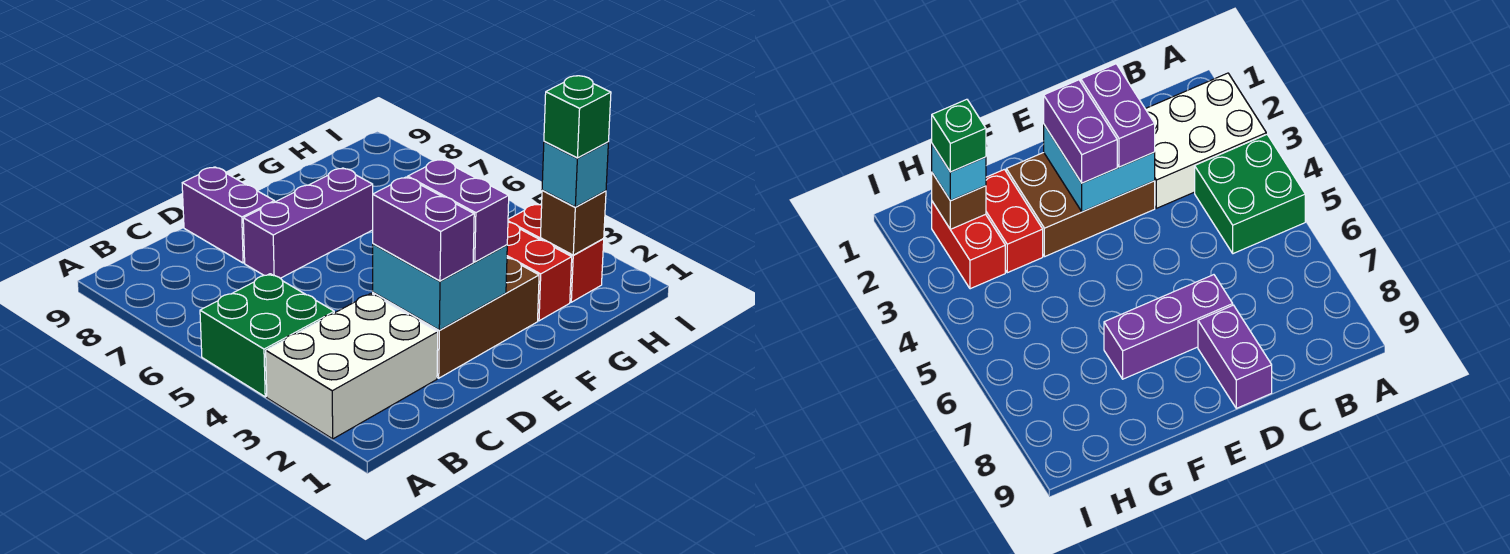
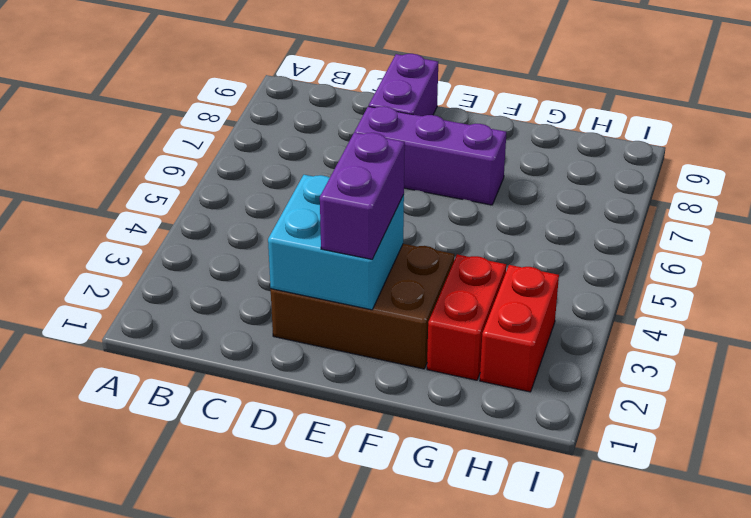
none -> white brick A2:C3 level 1
none -> green brick A4:B5 level 1
none -> brown brick H2 level 2

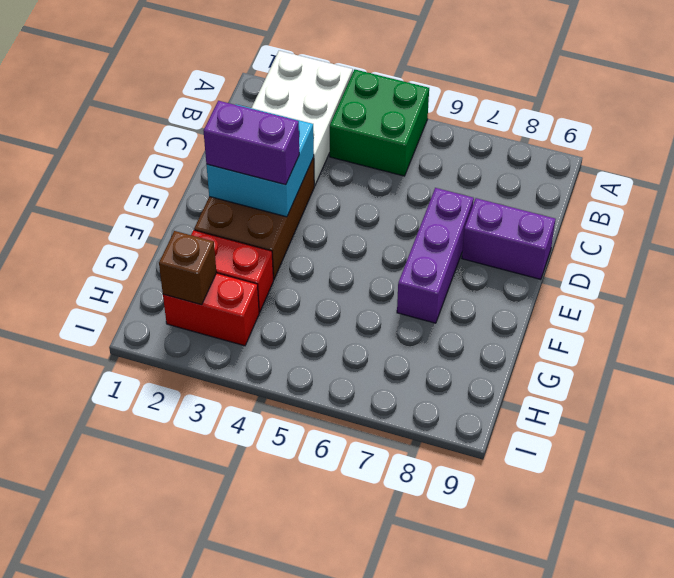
none -> purple brick D2:D3 level 3
none -> cyan brick H2 level 3
none -> green brick H2 level 4

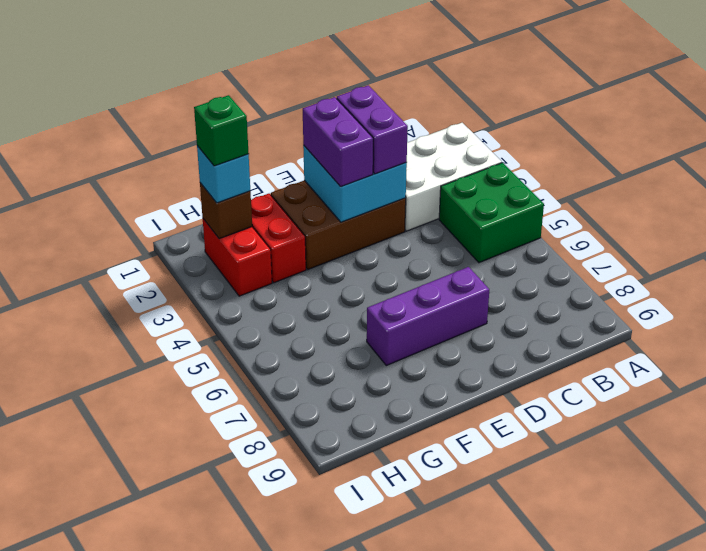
none -> purple brick D8:D9 level 1

